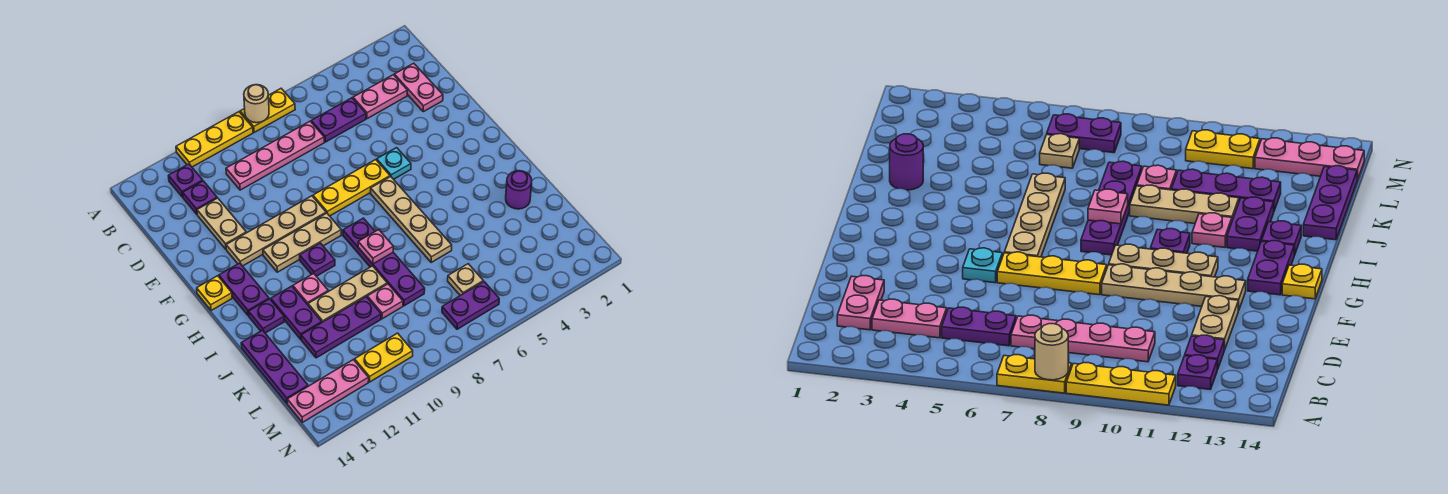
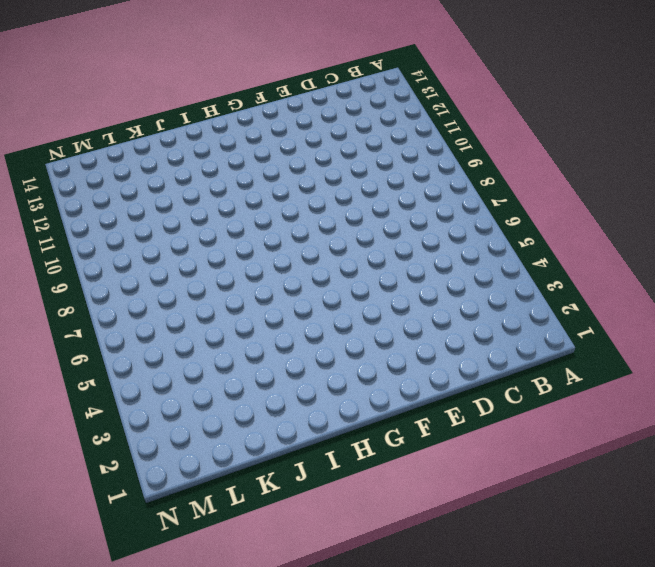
none -> yellow plate A7:A8 level 1
none -> yellow plate A9:A11 level 1
none -> purple plate B12 level 1
none -> pink plate C2:D2 level 1

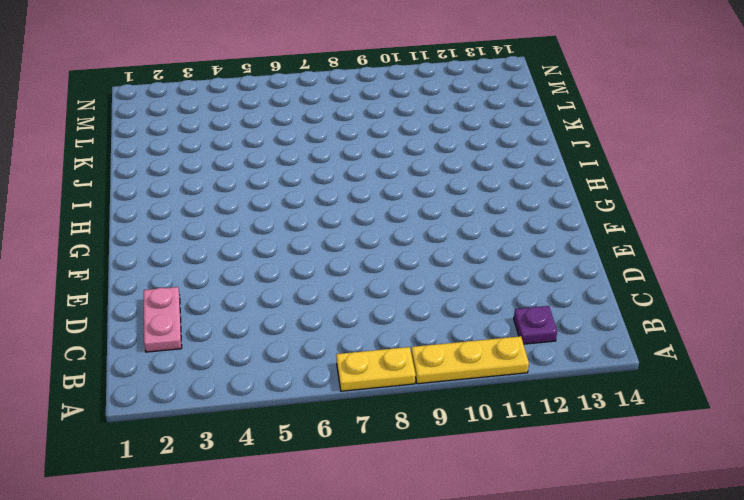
none -> pink plate C3:C4 level 1
none -> purple plate C5:C6 level 1
none -> pink plate C7:C10 level 1
none -> purple plate C12 level 1

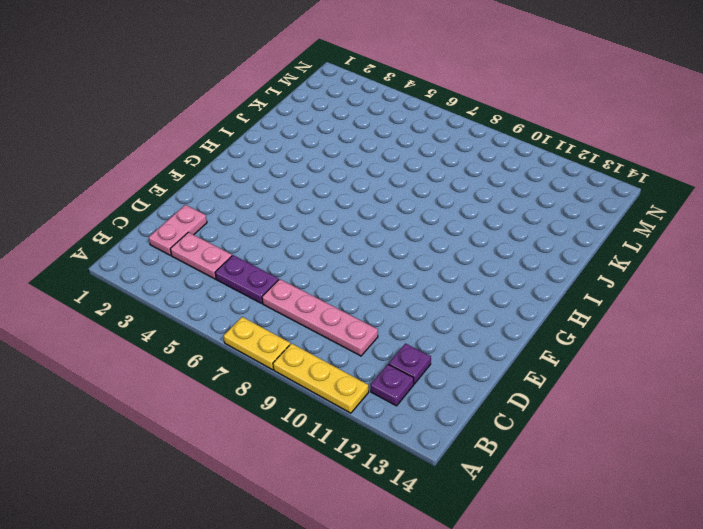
none -> tan plate D12:E12 level 1
none -> cyan plate F5 level 1
none -> yellow plate F6:F8 level 1
none -> tan plate F9:F12 level 1

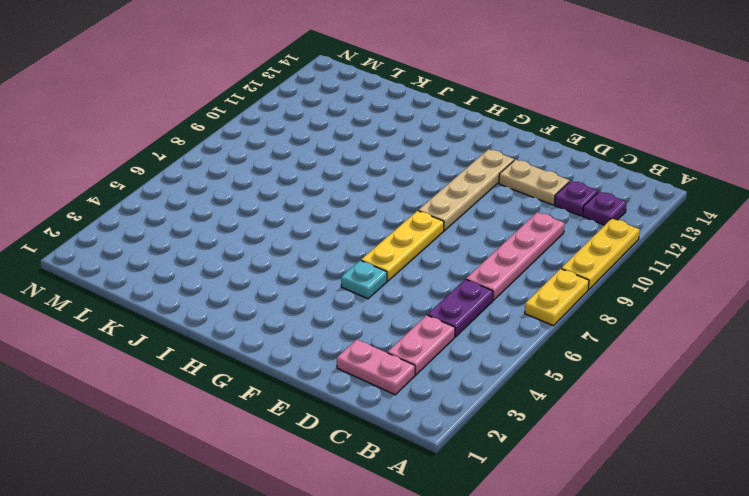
none -> tan plate G6:J6 level 1
none -> tan plate G9:G11 level 1
none -> purple plate G13:H13 level 1
none -> yellow plate G14 level 1

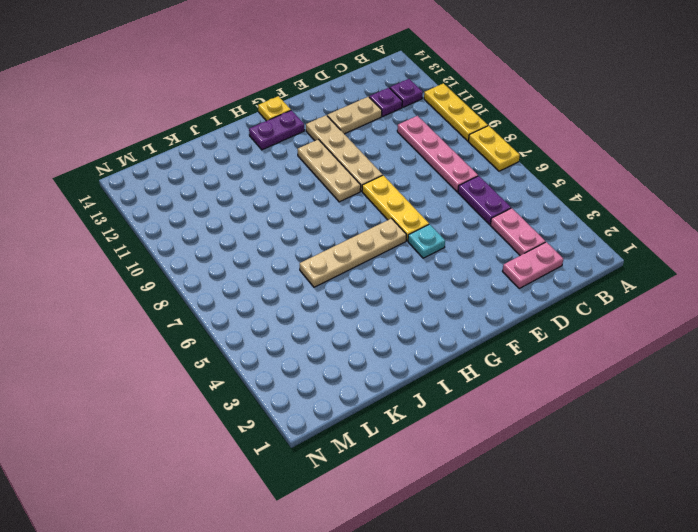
none -> purple plate H8:K8 level 1
none -> purple plate H10 level 1
none -> pink plate I11 level 1
none -> purple plate I12:J12 level 1

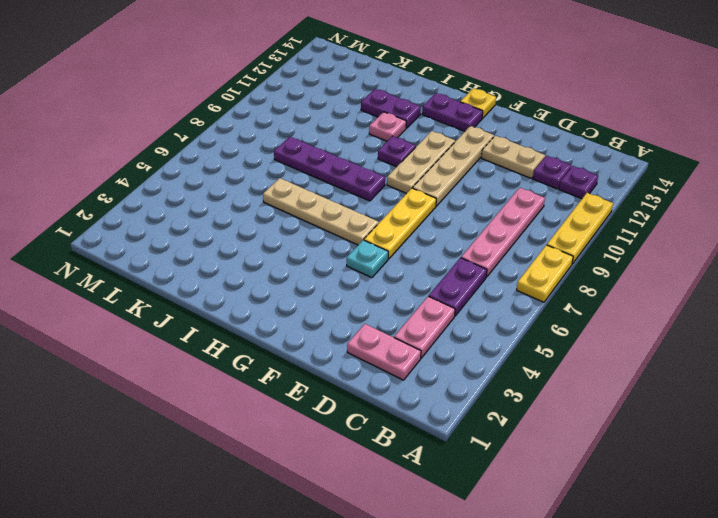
none -> purple plate I13 level 1
none -> purple round brick J2 level 1
none -> tan plate J9:J11 level 1
none -> purple plate J14:L14 level 1

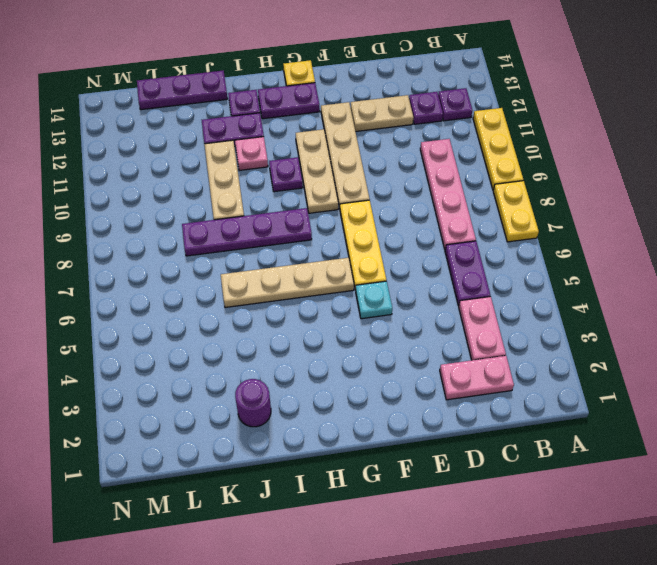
none -> pink plate K9 level 1
none -> purple plate K10:K12 level 1
none -> tan plate L6 level 1
none -> purple plate M6:M7 level 1

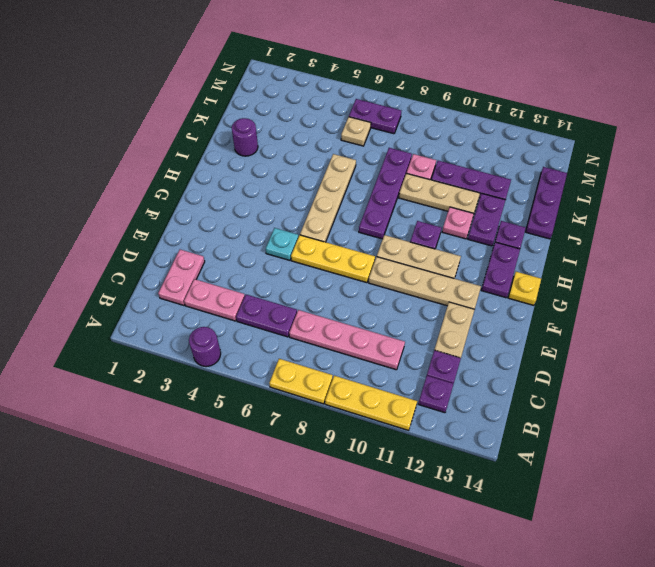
purple round brick A4 level 1 -> none
none -> yellow plate M10:M11 level 1
none -> pink plate M12:M14 level 1
none -> tan round brick A8 level 2
none -> pink plate I8 level 2

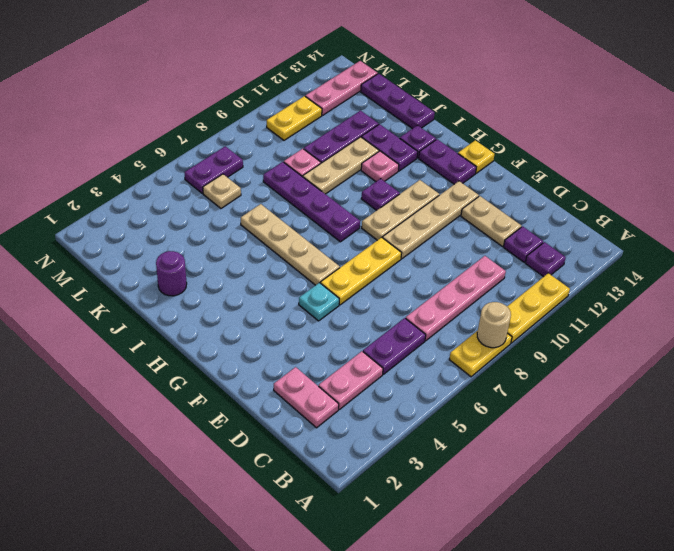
none -> pink plate I8 level 2

